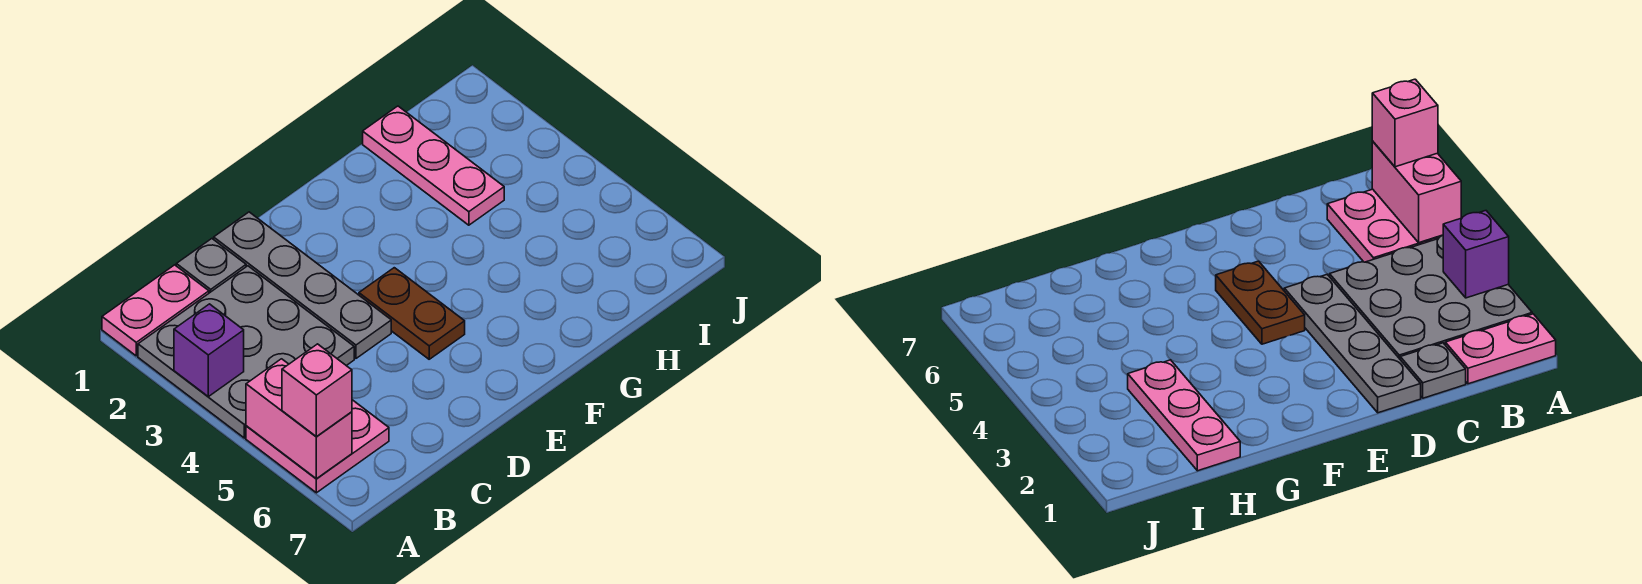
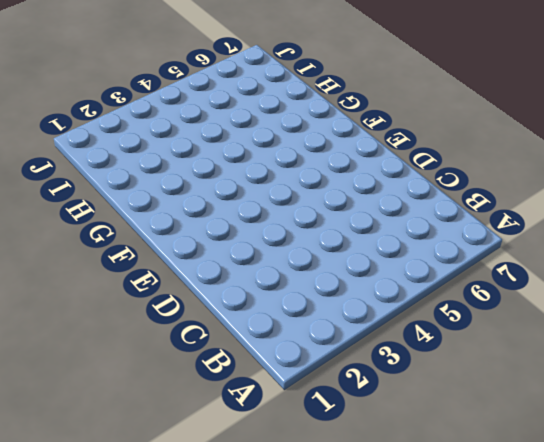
none -> pink plate A1:B1 level 1
none -> grey plate A2:C4 level 1

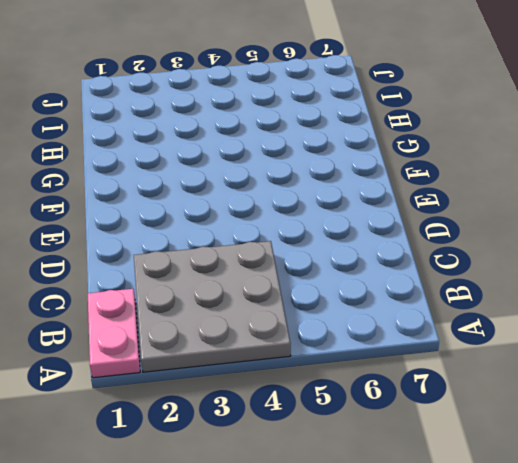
none -> pink plate A5:B6 level 1
none -> grey plate C1 level 1

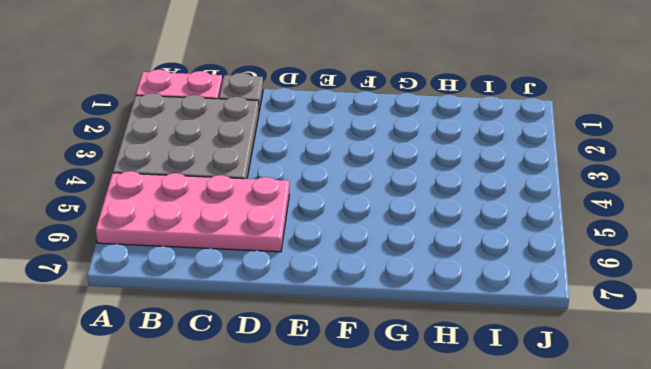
pink plate A5:D6 level 1 -> pink plate A5:B6 level 1
none -> grey plate D1:D4 level 1
none -> brown plate E4:E5 level 1

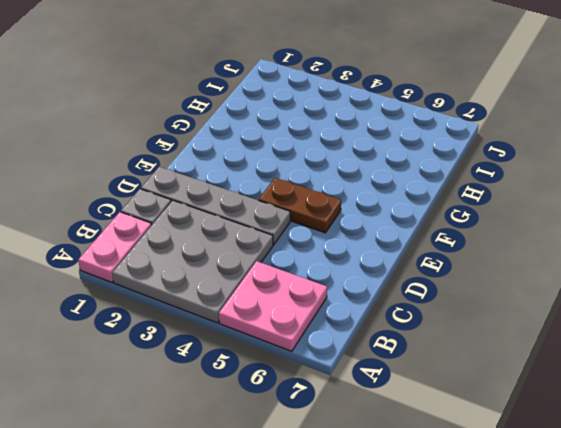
none -> pink plate H1:H3 level 1
none -> purple brick A3 level 2

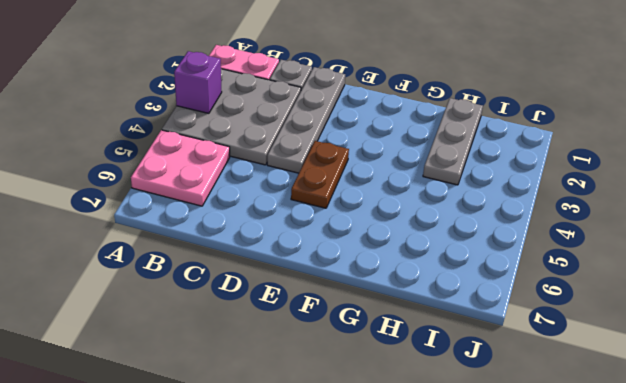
grey plate H1:H3 level 1 -> pink plate H1:H3 level 1
none -> pink brick A5:A6 level 2
none -> pink brick A6 level 3

